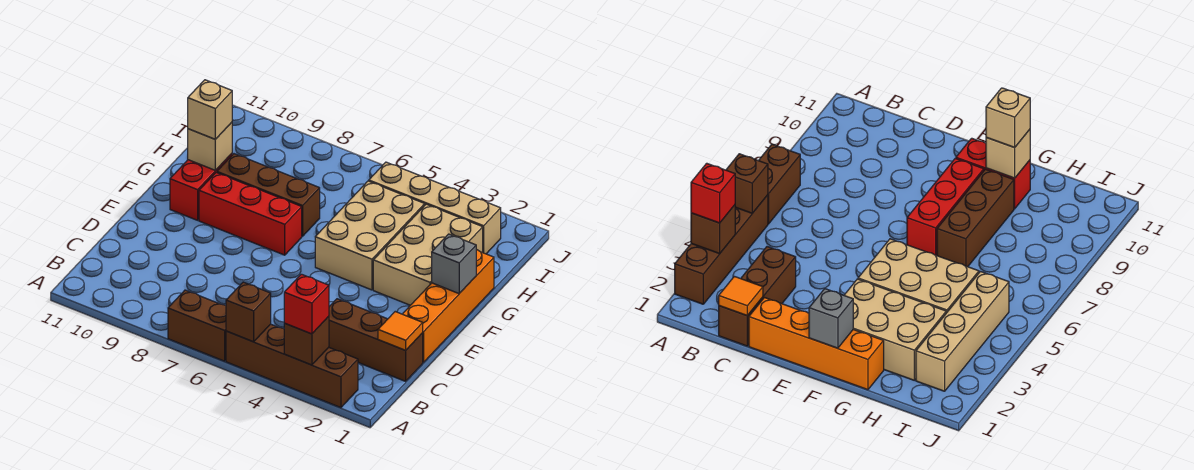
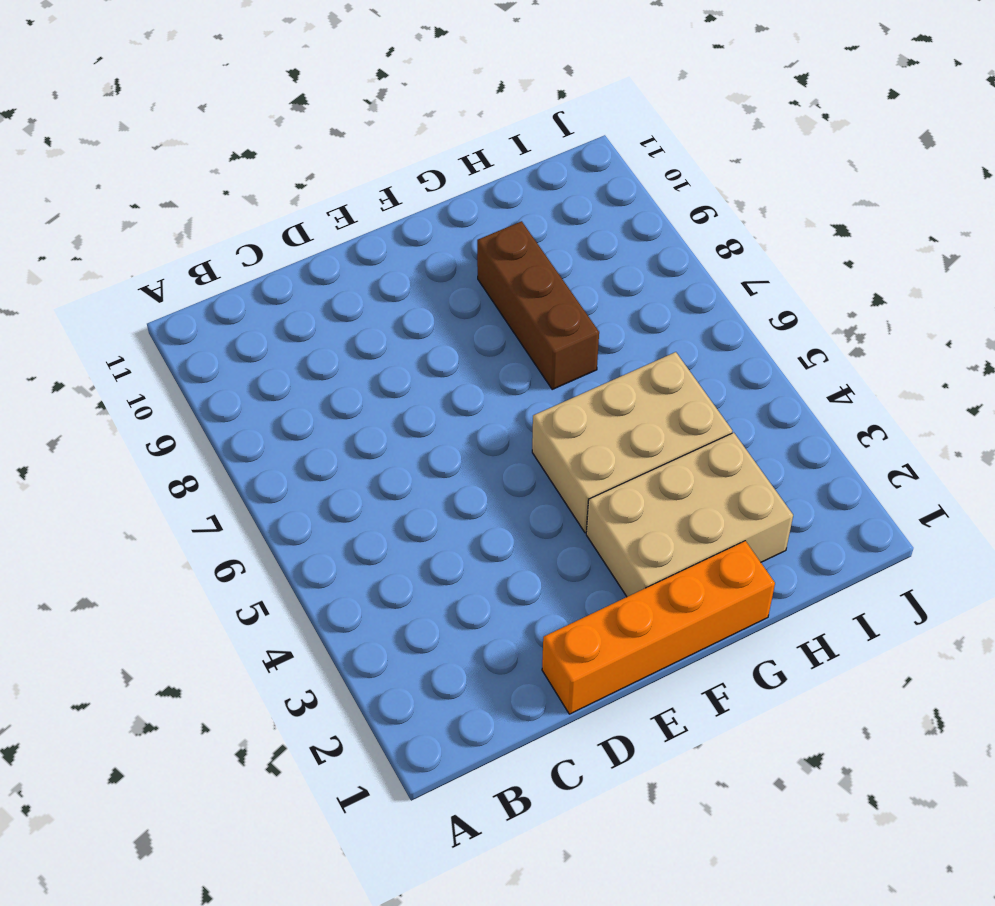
none -> brown brick A2:A5 level 1
none -> brown brick A6:A7 level 1
none -> brown brick C1:C3 level 1

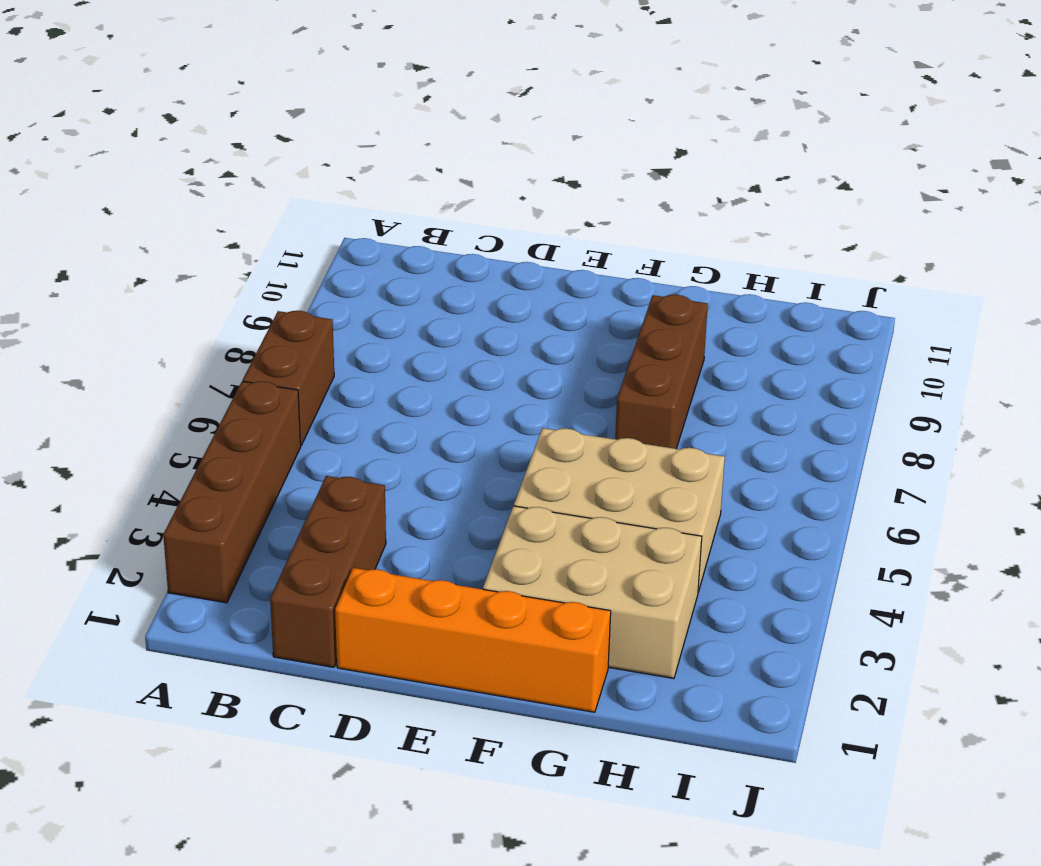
none -> red brick F7:F9 level 1
none -> red brick F10:G10 level 1
none -> tan brick I2:I5 level 1

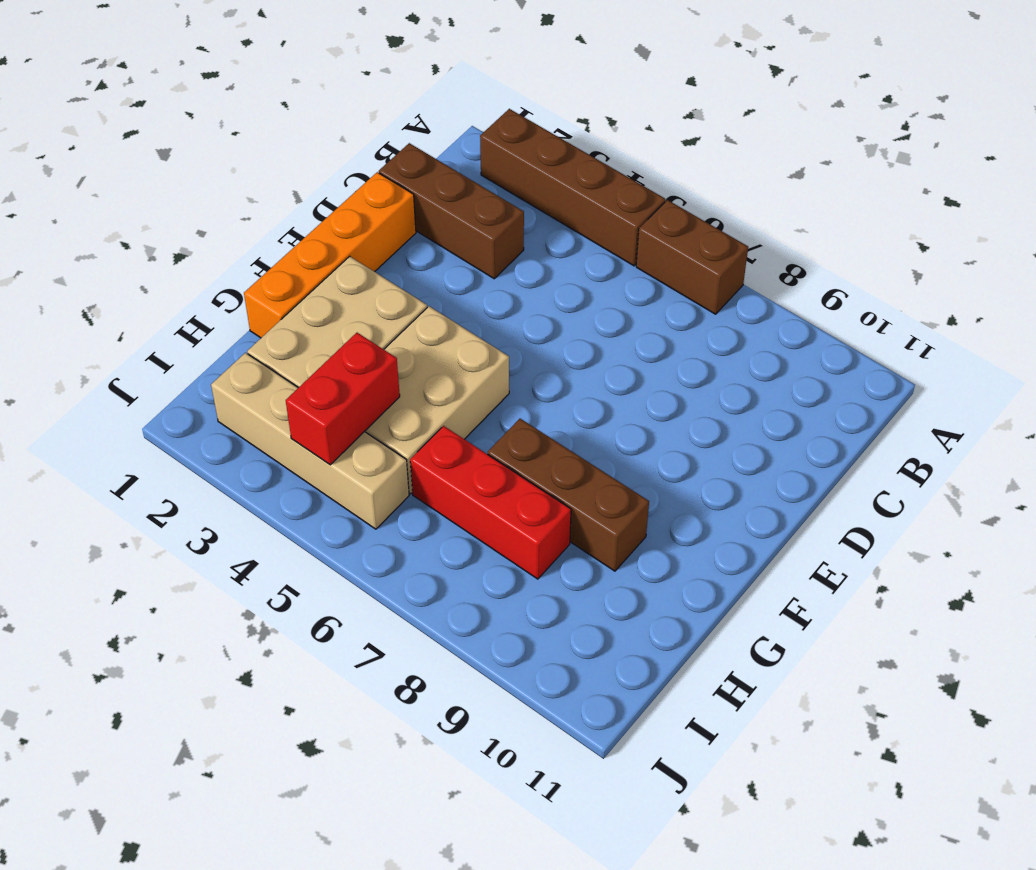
red brick H4:I4 level 2 -> red brick F10:G10 level 1
red brick H6:H8 level 1 -> red brick F7:F9 level 1
none -> brown brick A3 level 2
none -> brown brick A5 level 2
none -> orange tile C1 level 2

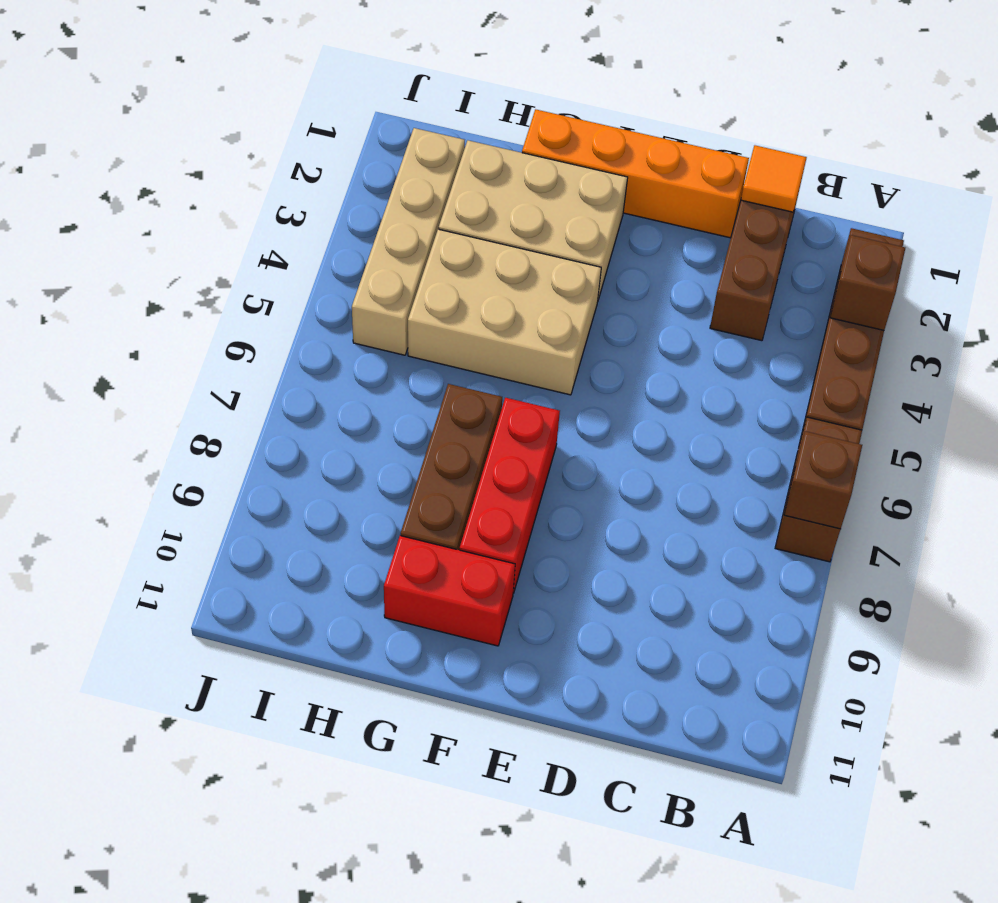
brown brick A7 level 2 -> brown brick A5 level 2
none -> grey brick F1 level 2
none -> tan brick G10 level 2
none -> red brick A3 level 3

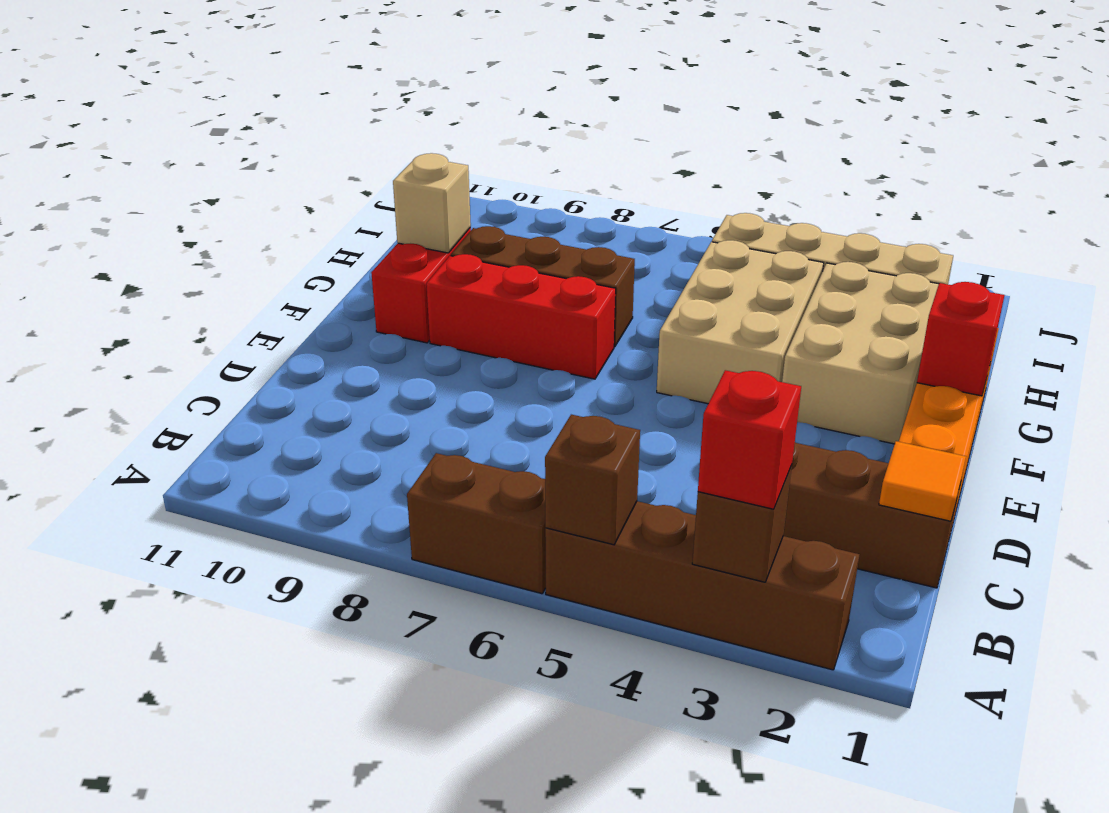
red brick F1 level 2 -> grey brick F1 level 2
none -> tan brick G10 level 3

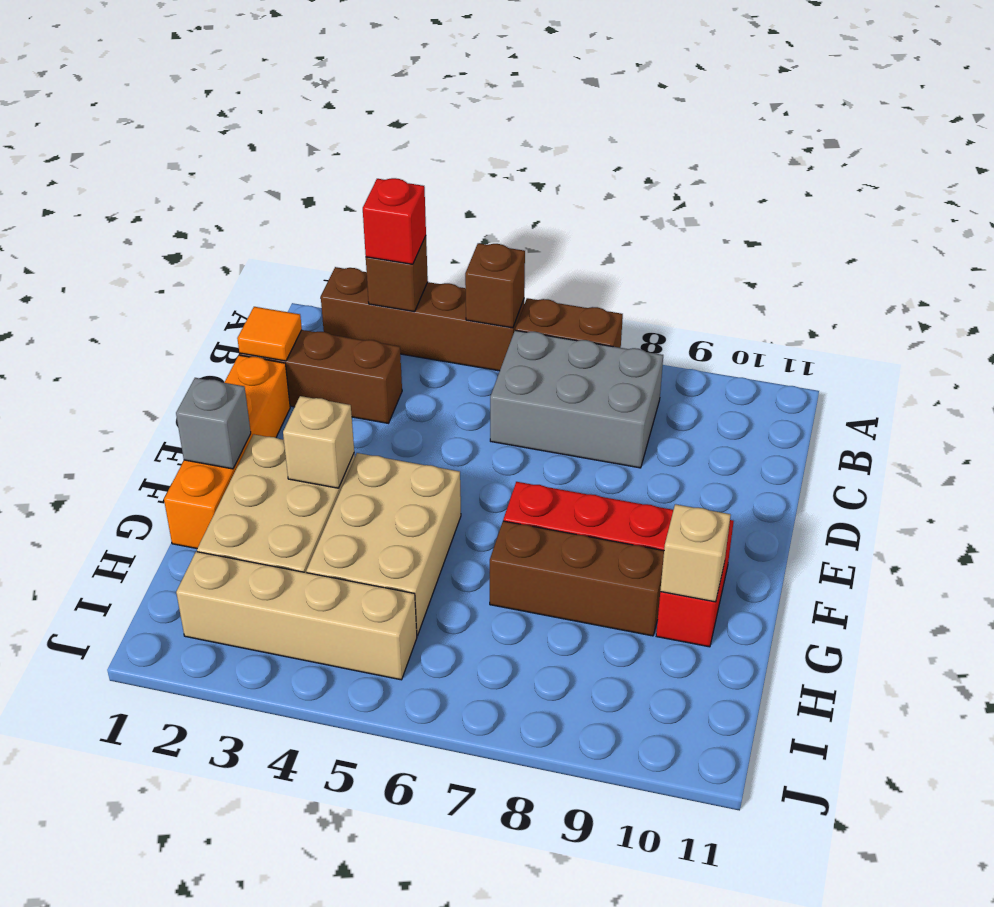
grey brick B6:C8 level 1 -> none
tan brick F3 level 2 -> tan brick G10 level 3

